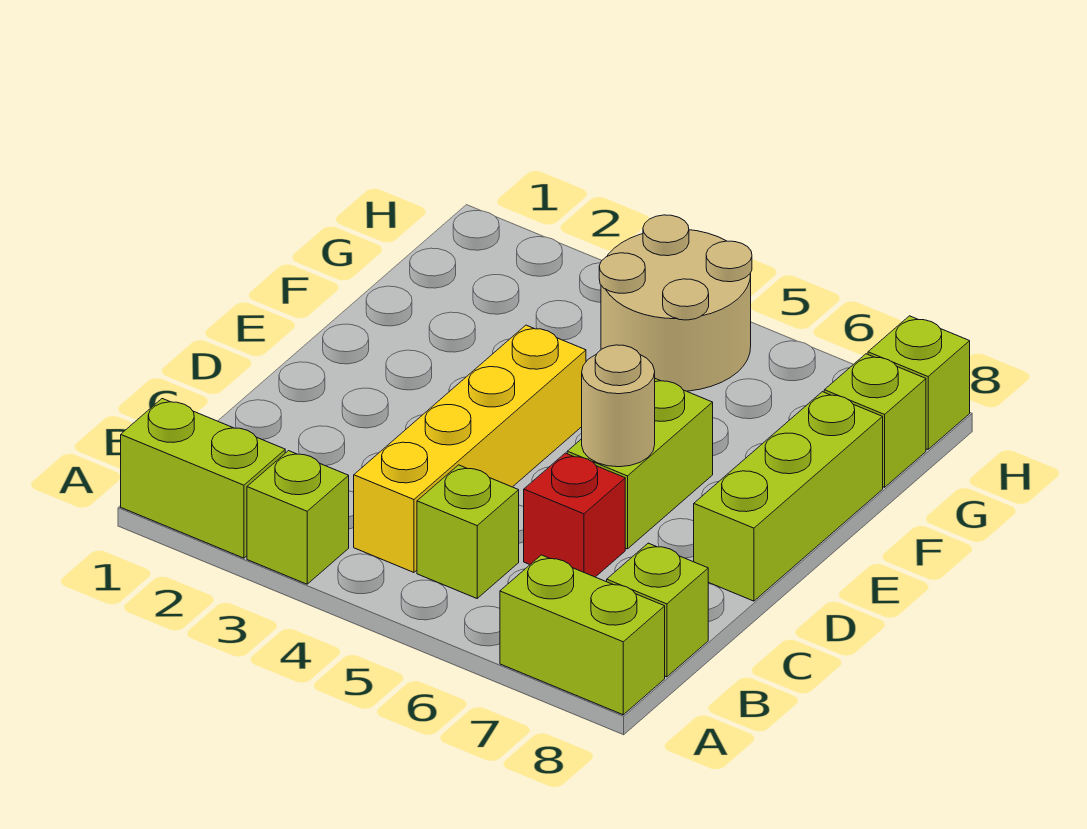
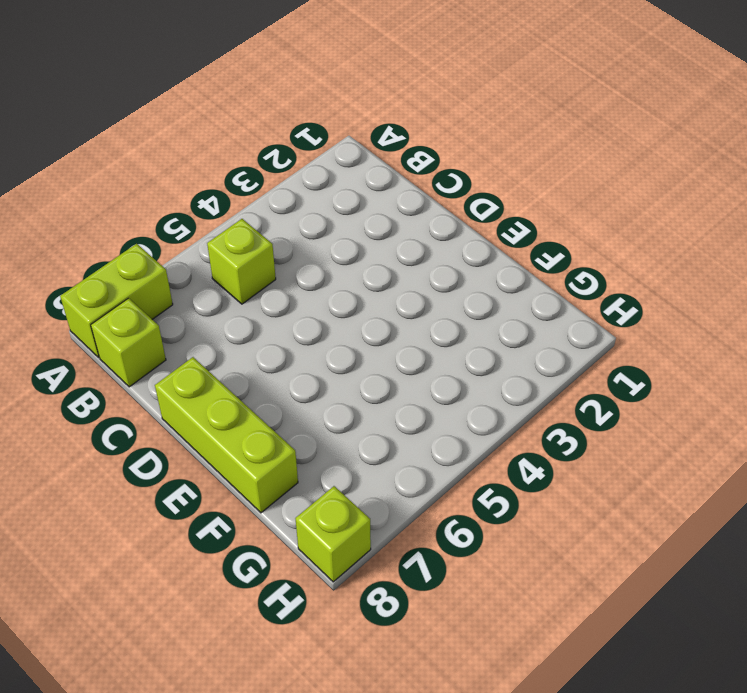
none -> lime brick A1:A2 level 1
none -> lime brick A3 level 1
none -> yellow brick B4:E4 level 1

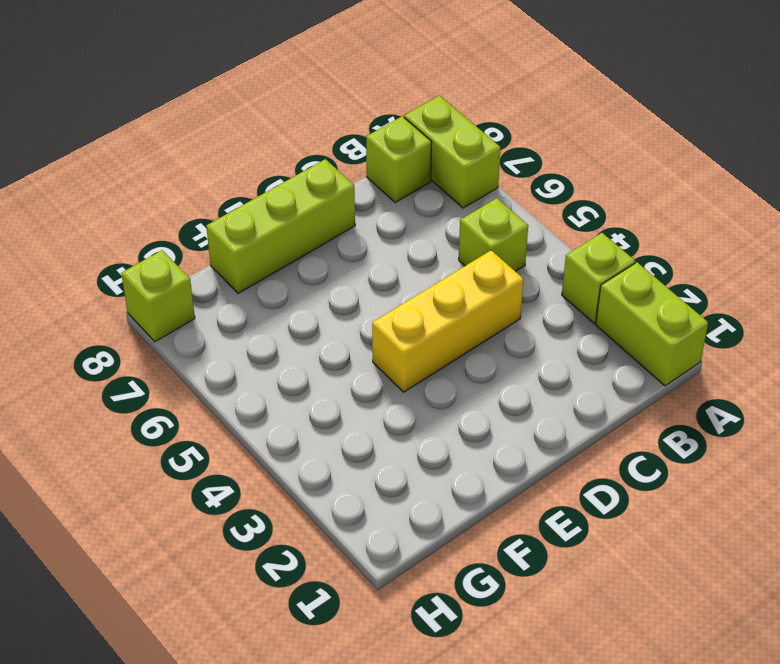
yellow brick C4:E4 level 1 -> yellow brick B4:E4 level 1
none -> red brick C6 level 1
none -> lime brick D6:E6 level 1
none -> tan round brick G4:H5 level 1

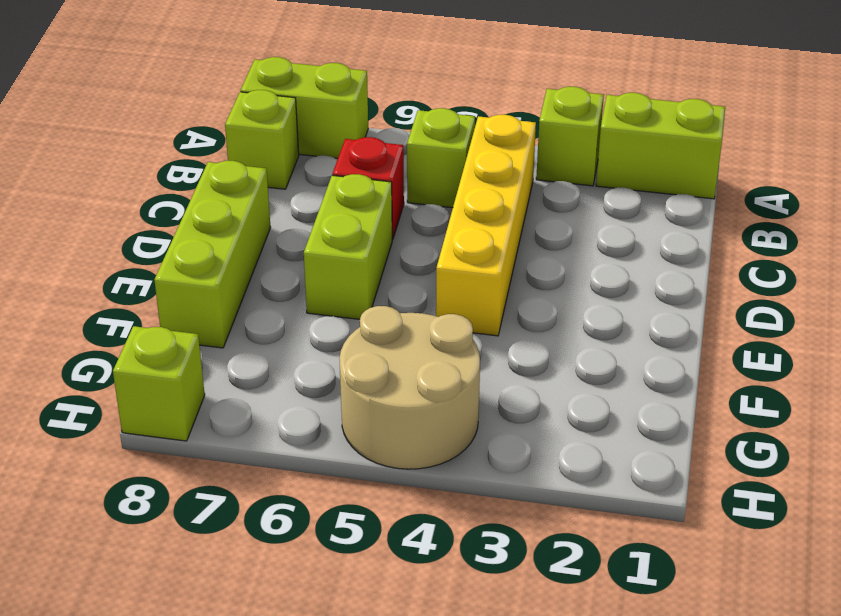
none -> lime brick G8 level 1
none -> tan round brick D6 level 2

